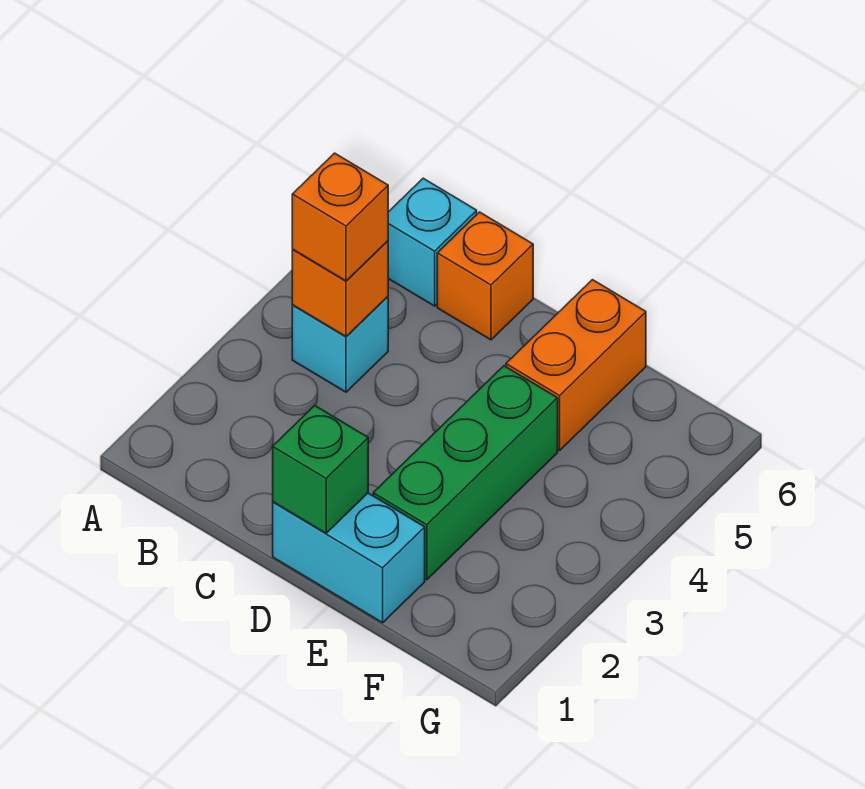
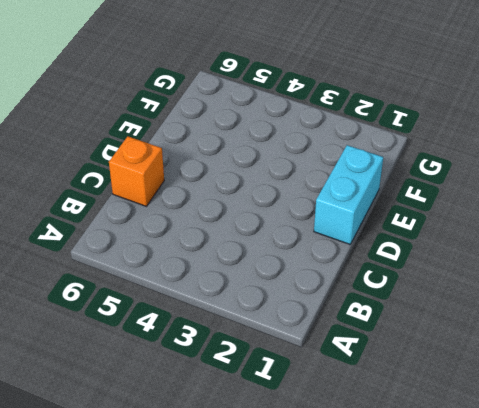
none -> cyan brick B4 level 1
none -> cyan brick B6 level 1

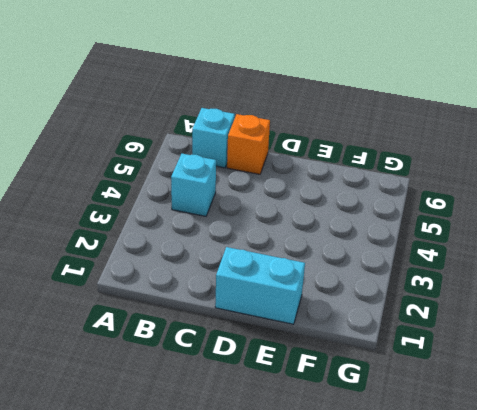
none -> green brick E2:E4 level 1
none -> orange brick E5:E6 level 1

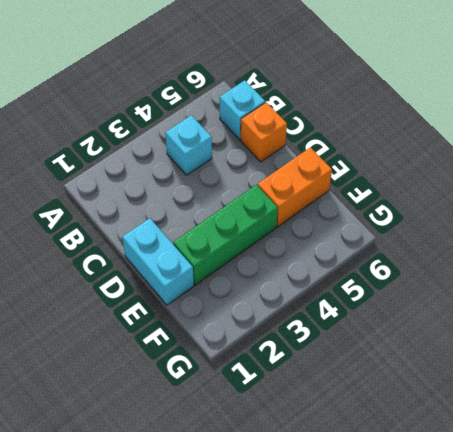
none -> orange brick B4 level 2
none -> green brick D1 level 2

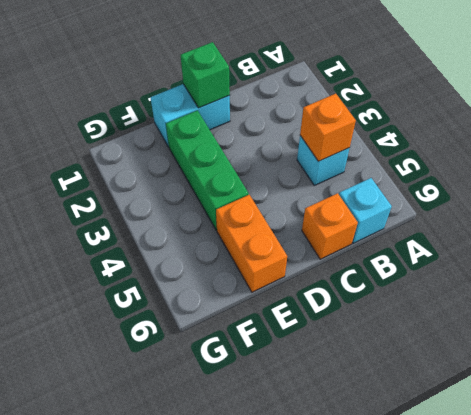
none -> orange brick B4 level 3

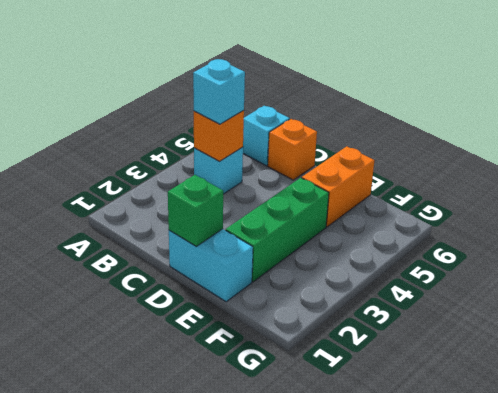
cyan brick B4 level 3 -> orange brick B4 level 3

